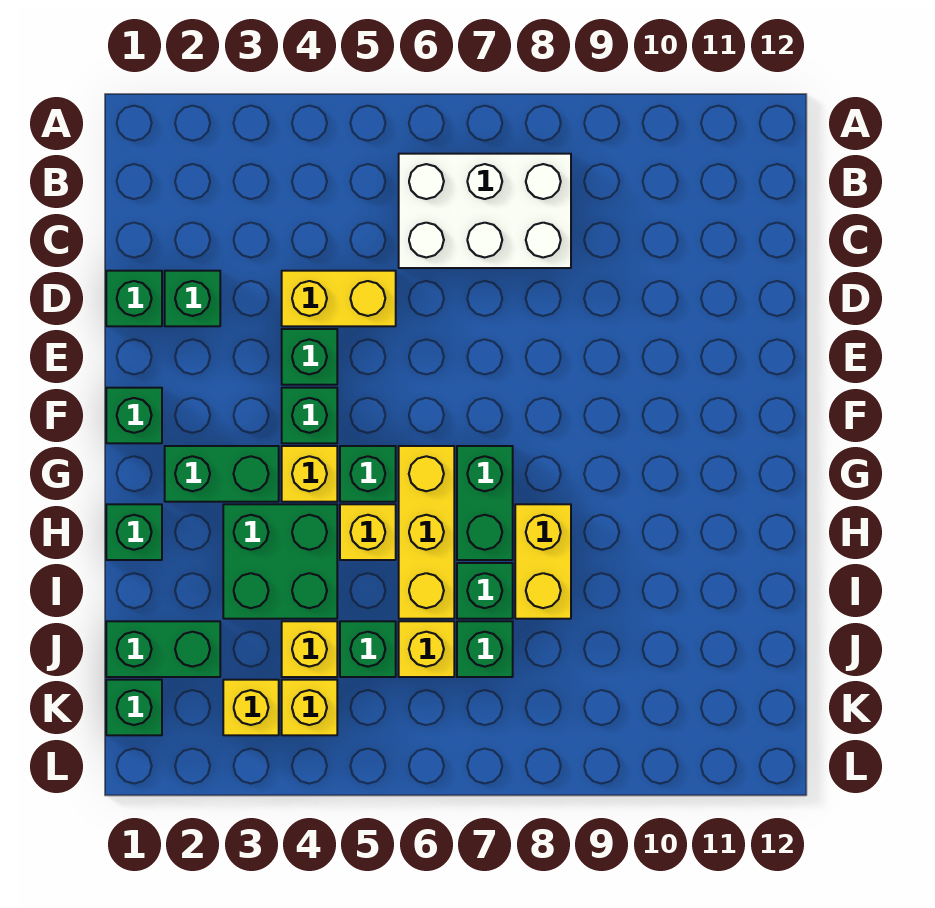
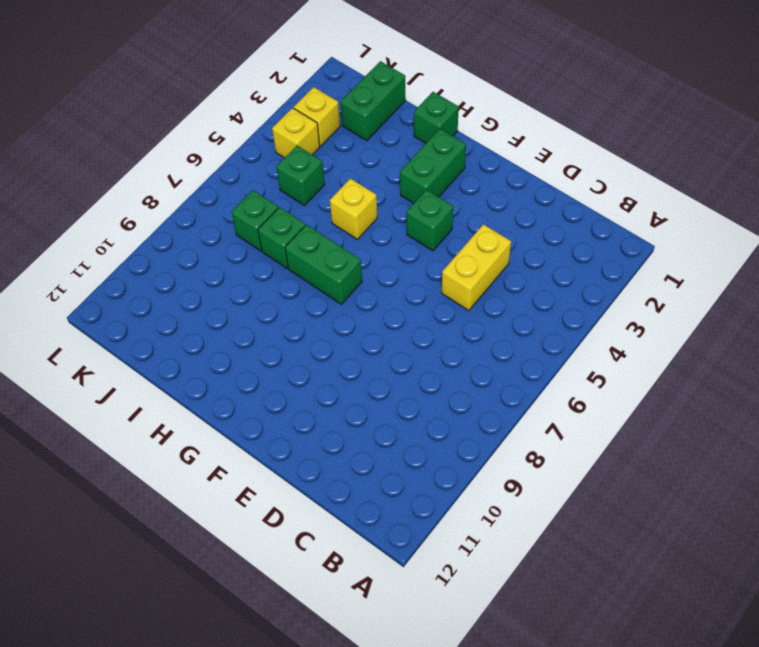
none -> white brick B6:C8 level 1
none -> green brick D1 level 1
none -> green brick D2 level 1

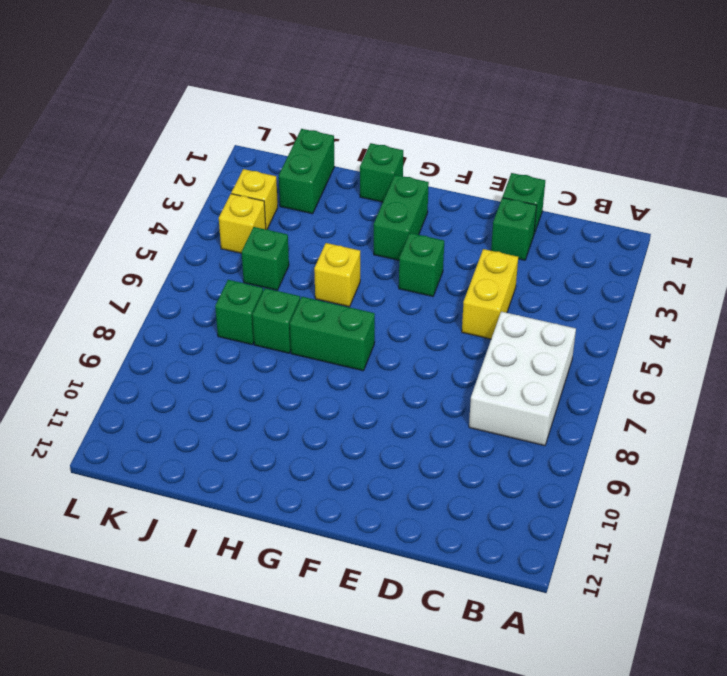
none -> green brick E4 level 1
none -> green brick F1 level 1
none -> yellow brick G4 level 1

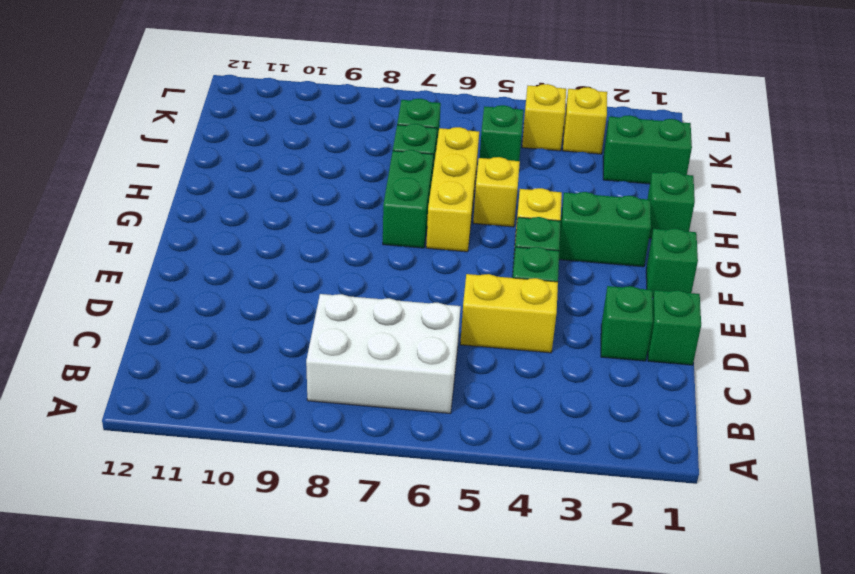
none -> green brick G5 level 1
none -> green brick H3:I4 level 1
none -> yellow brick H8:I8 level 1

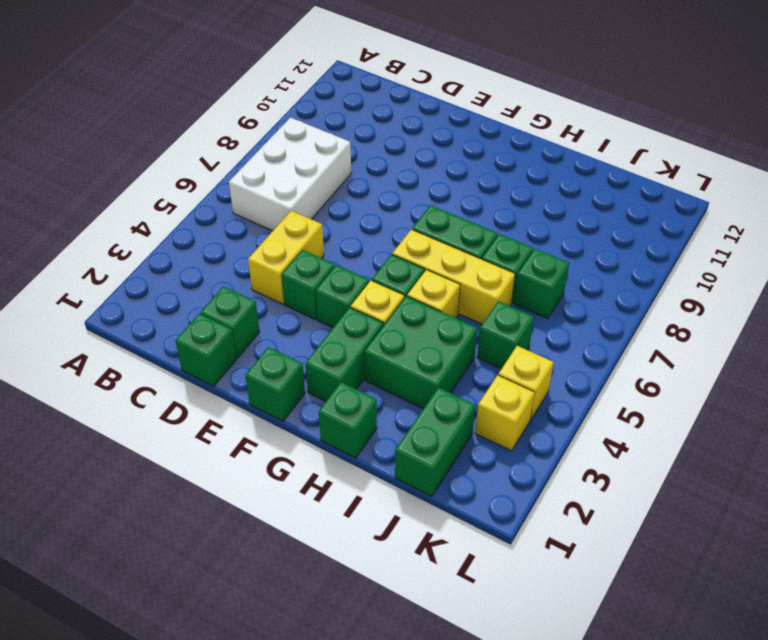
none -> yellow brick H8:I8 level 1
none -> yellow brick J4 level 1
none -> yellow brick J6 level 1

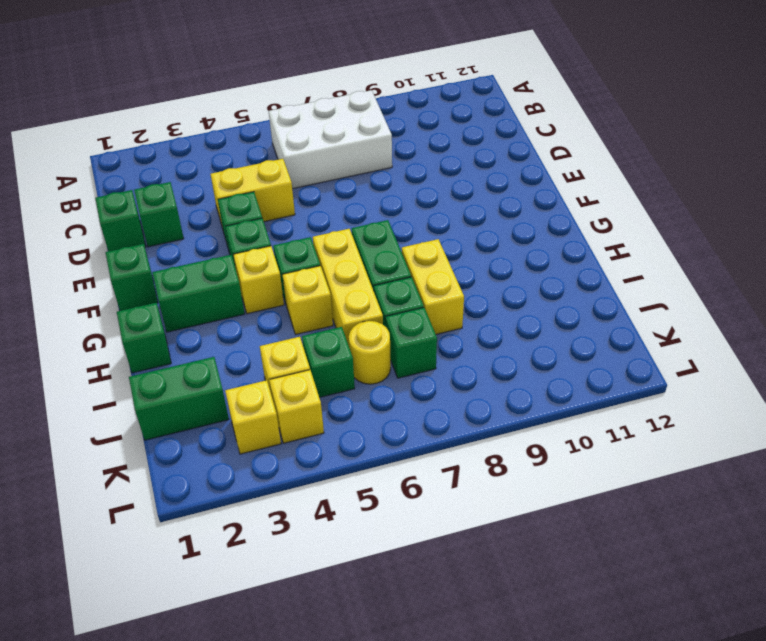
yellow round brick J6 level 1 -> yellow brick J6 level 1
none -> green brick H3:I4 level 1
none -> green brick K1 level 1

